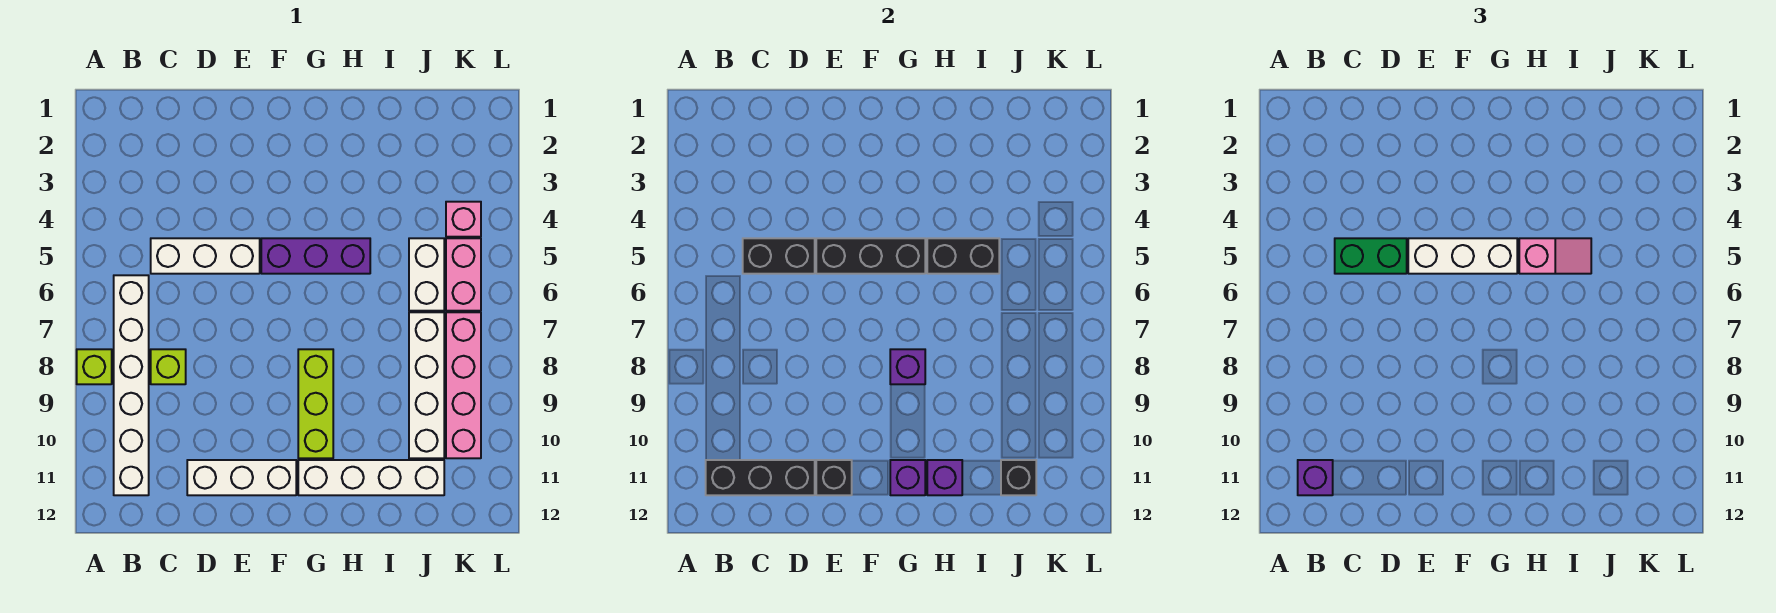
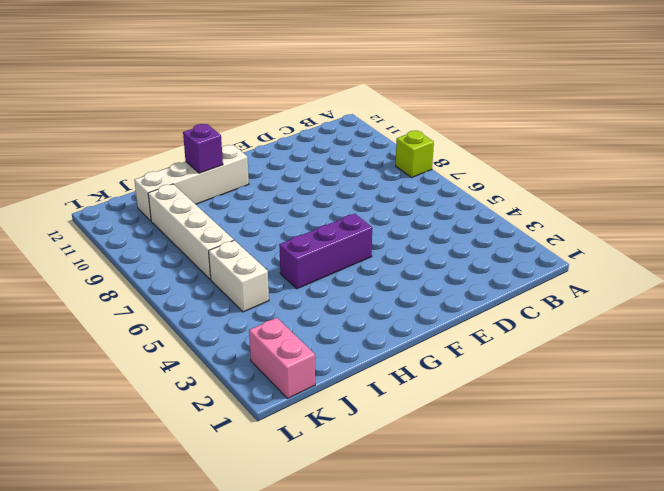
pink brick K1:K2 level 1 -> pink brick K5:K6 level 1
none -> white brick B6:B11 level 1
none -> white brick C5:E5 level 1
none -> lime brick C8 level 1

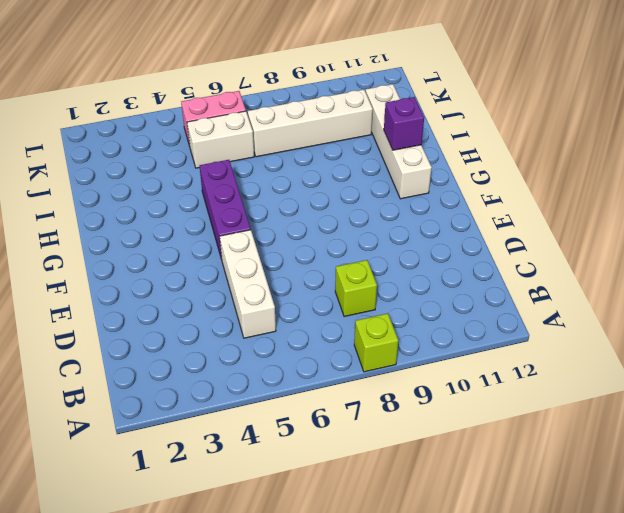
none -> white brick B6:B11 level 1
none -> white brick D11:F11 level 1
none -> lime brick G8:G10 level 1

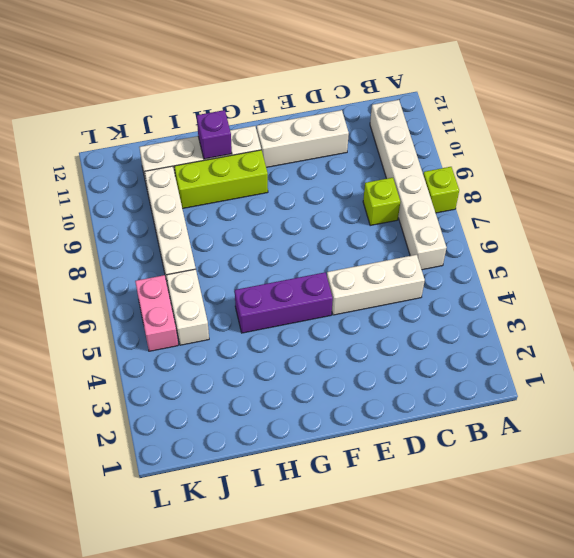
lime brick G10:I10 level 1 -> lime brick G8:G10 level 1
none -> pink brick K4 level 1
none -> pink brick K7:K10 level 1
none -> black brick B11:D11 level 2

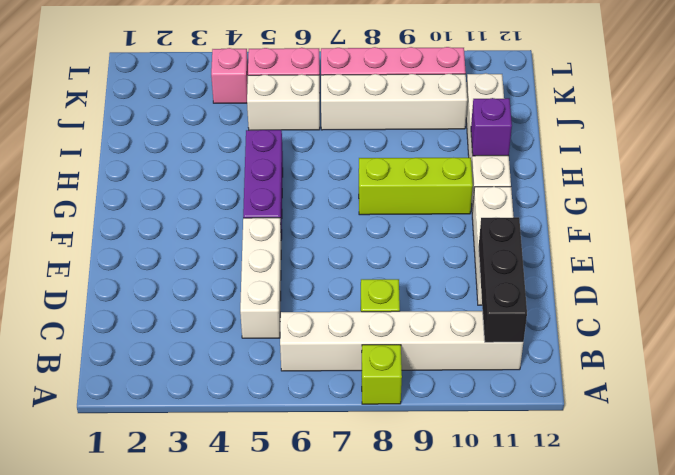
none -> black brick C5:D5 level 2
none -> black brick E5:G5 level 2
none -> black brick E11 level 2

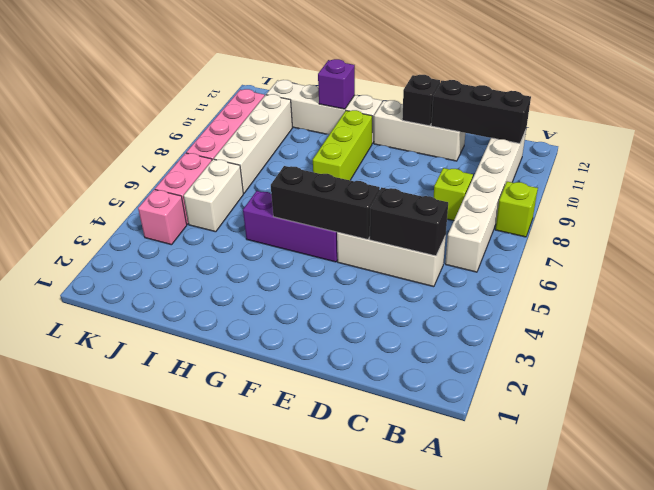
none -> purple brick G8 level 2
none -> purple brick G11 level 2
none -> black brick H5:I5 level 2

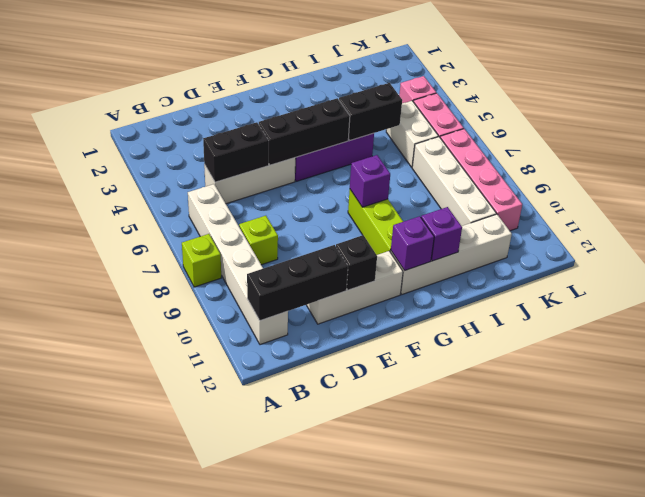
none -> black brick J11 level 2
none -> purple brick B11 level 3
none -> green brick C5:D5 level 3

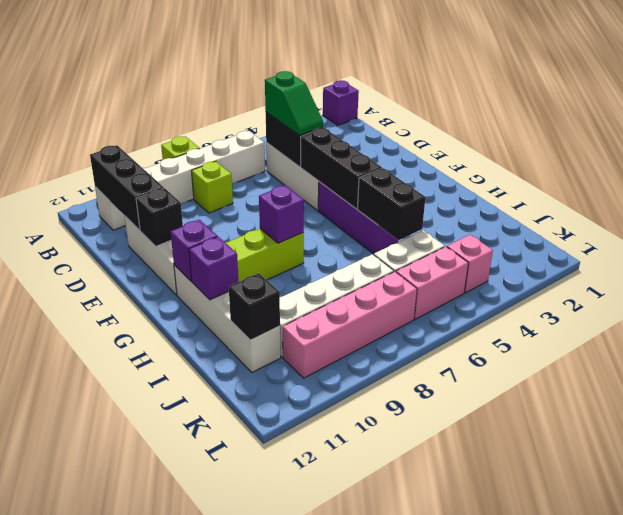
purple brick A1 level 1 -> purple brick B11 level 3
green slope C5:D5 level 3 top C -> green brick C5:D5 level 3
none -> white brick E5:G5 level 3
none -> pink slope H5:I5 level 3 top H

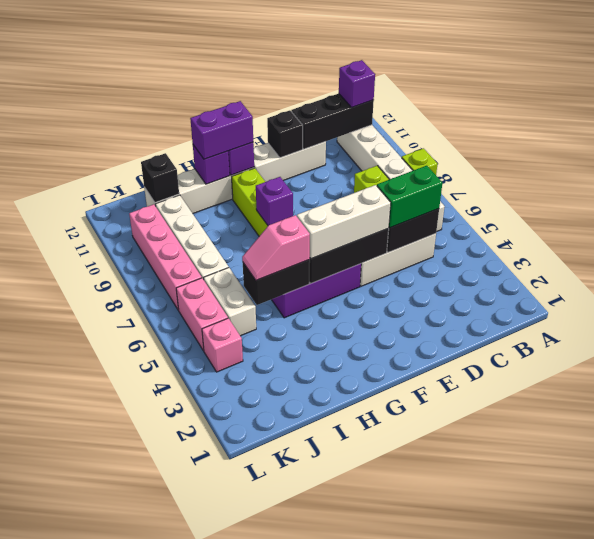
purple brick G11:H11 level 3 -> none

